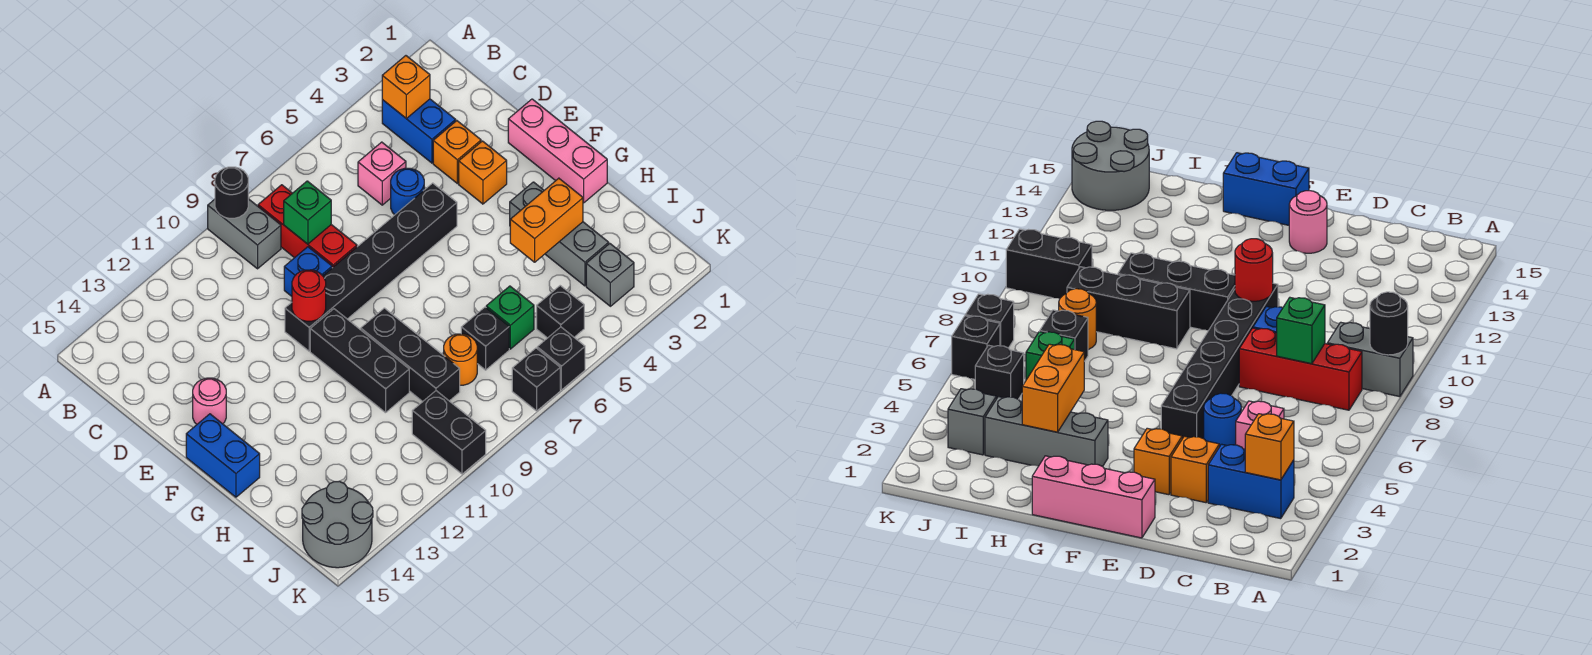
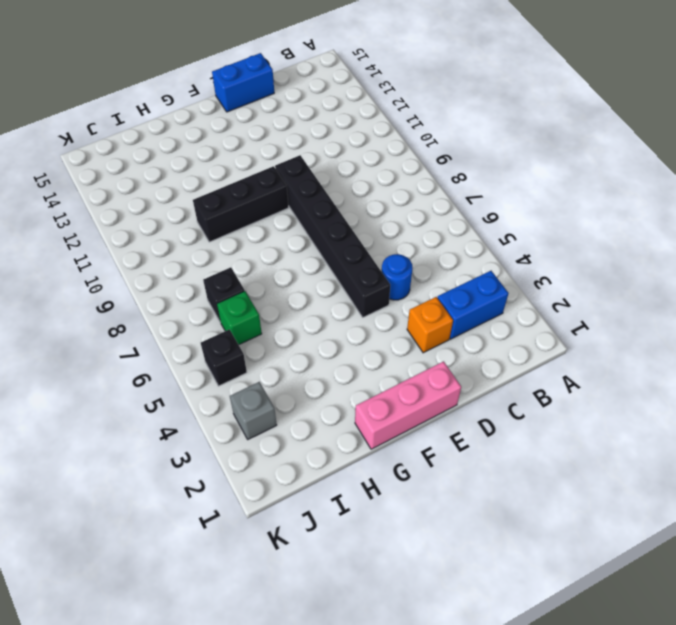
blue brick D15:E15 level 1 -> blue brick F15:G15 level 1
none -> grey brick A9:B9 level 1
none -> red brick B8:D8 level 1
none -> pink brick C5 level 1

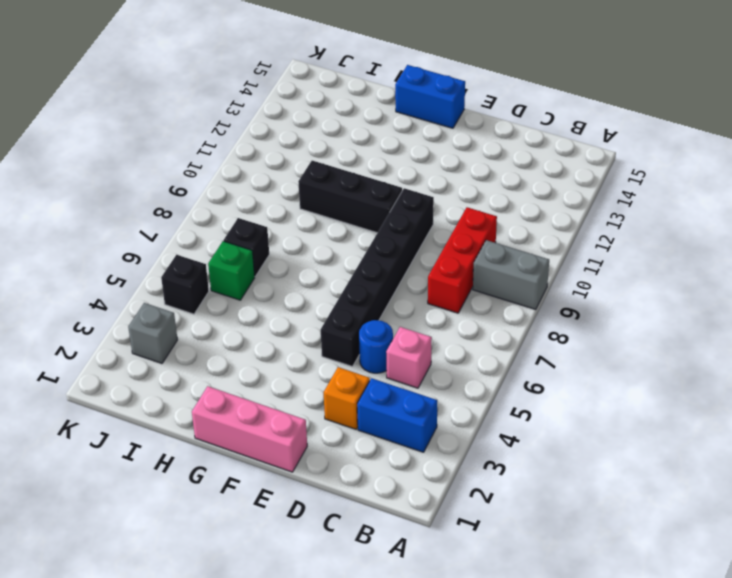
red brick C8:C10 level 1 -> red brick B8:D8 level 1
none -> blue brick D9 level 1
none -> orange brick E3 level 1
none -> pink round brick E14 level 1

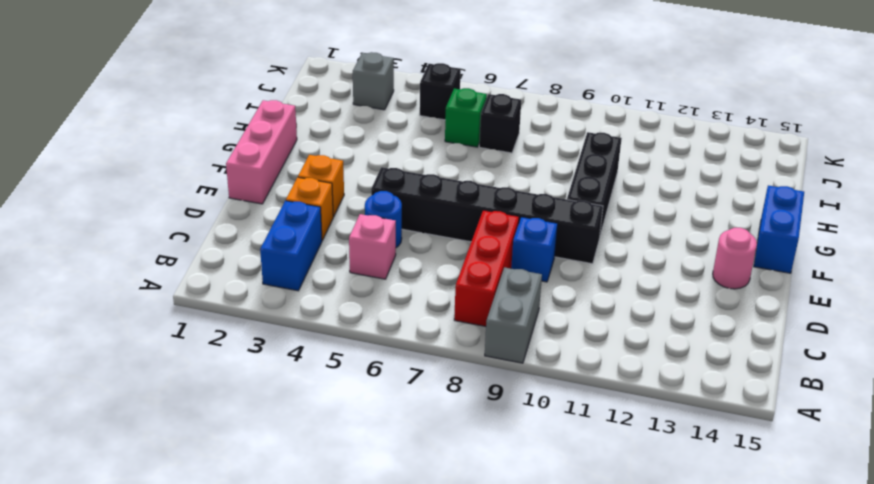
none -> grey brick G3:I3 level 1
none -> black brick G9:I9 level 1
none -> orange round brick I8 level 1

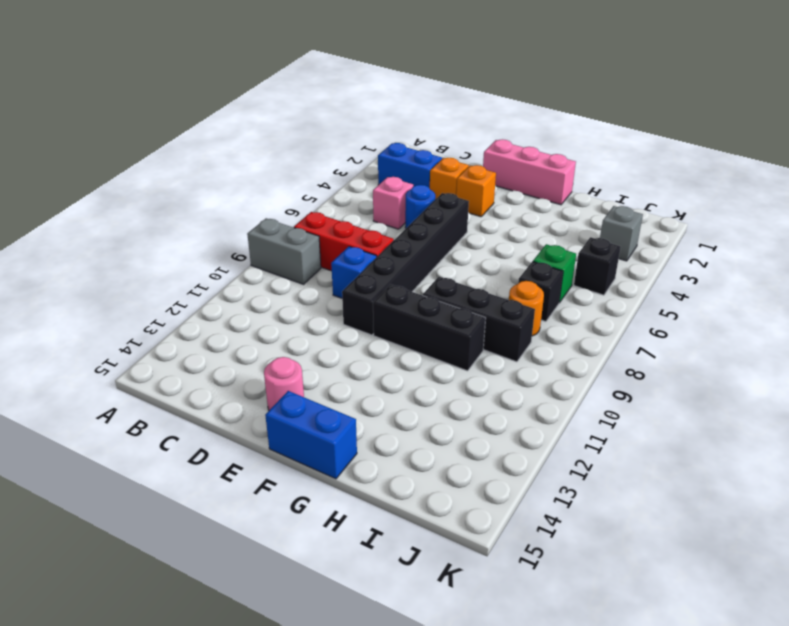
none -> grey brick G3:I3 level 1
none -> black brick J10:K10 level 1
none -> grey round brick J14:K15 level 1

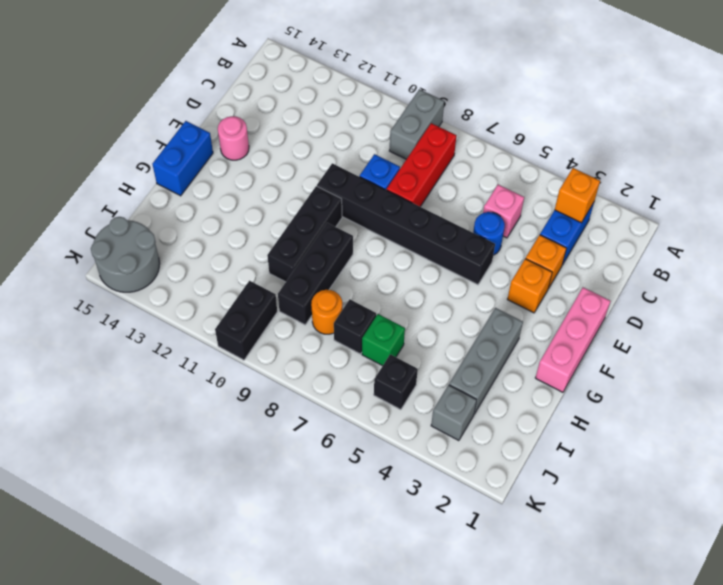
none -> black brick K6 level 1
none -> black brick K7 level 1
none -> black round brick A9 level 2

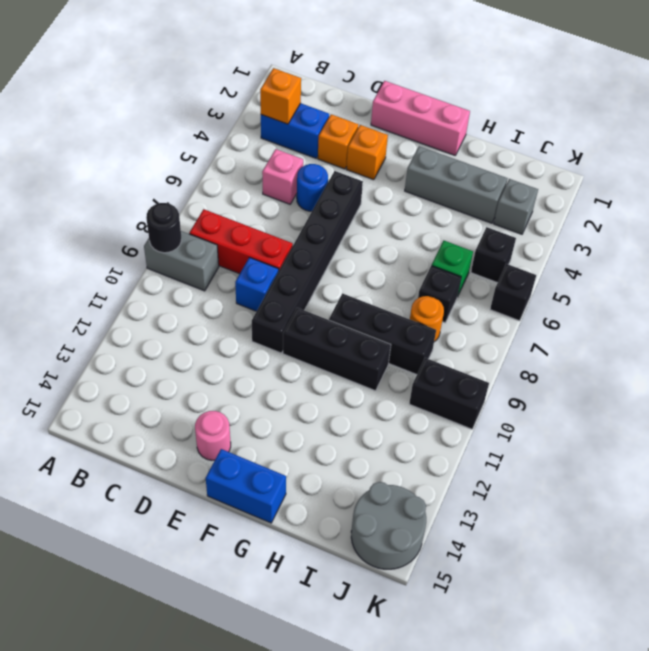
none -> black brick K7 level 1
none -> green brick C8 level 2
none -> red round brick E10 level 2

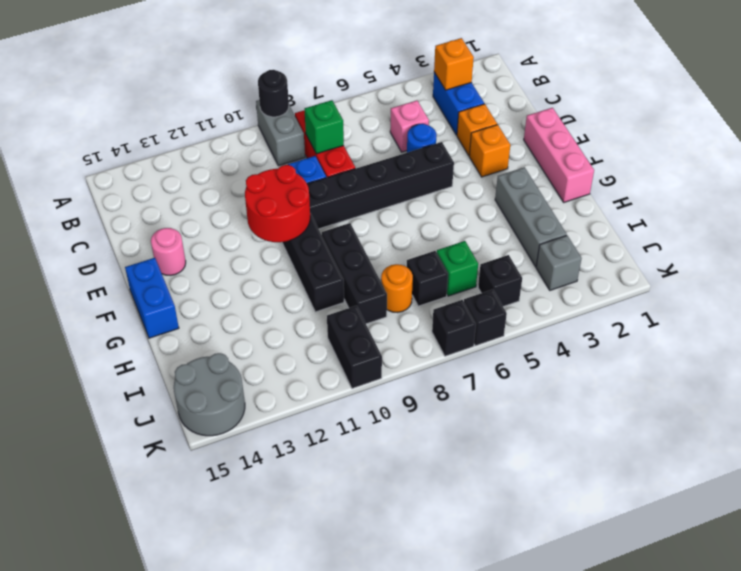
red round brick E10:F11 level 2 -> red round brick E10 level 2
none -> orange brick H3:H4 level 2

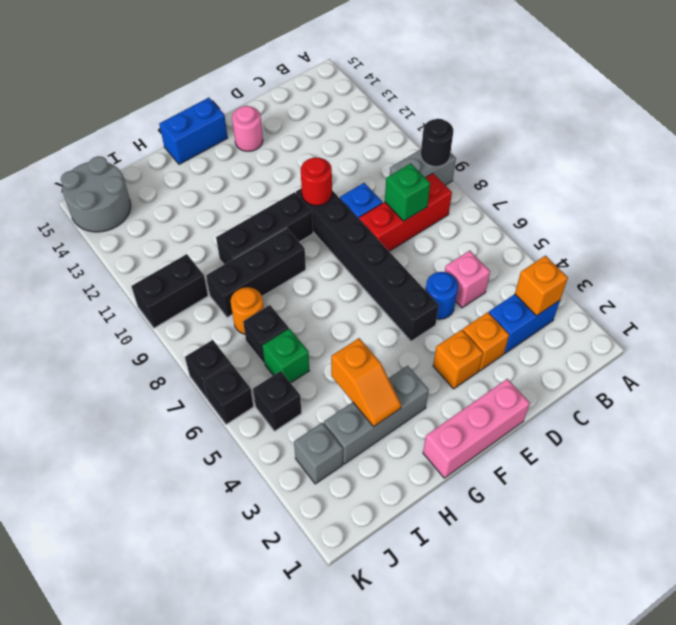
orange slope H3:H4 level 2 top 4 -> orange brick H3:H4 level 2

